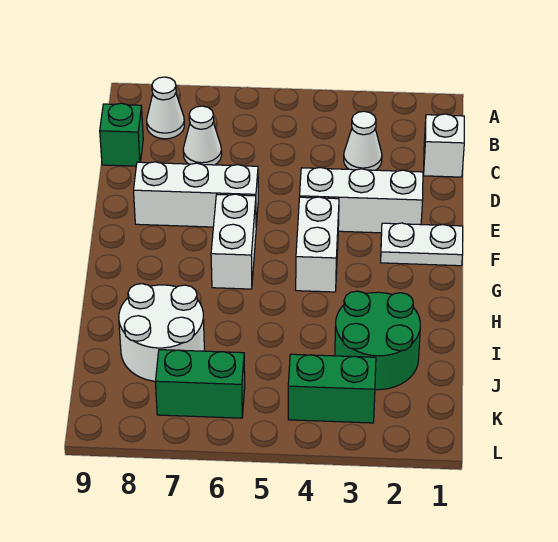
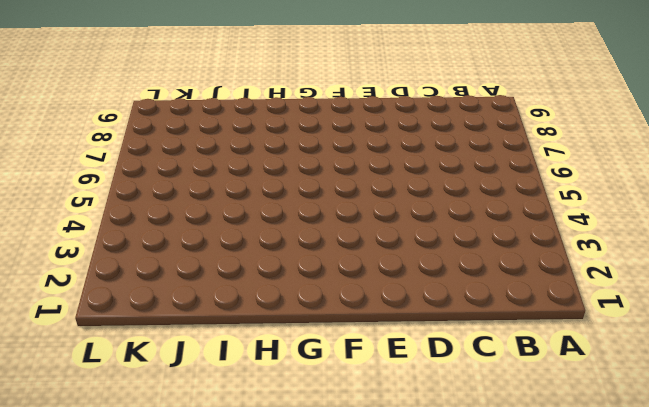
none -> white cone B8 level 1
none -> white brick C1 level 1
none -> white cone C3 level 1

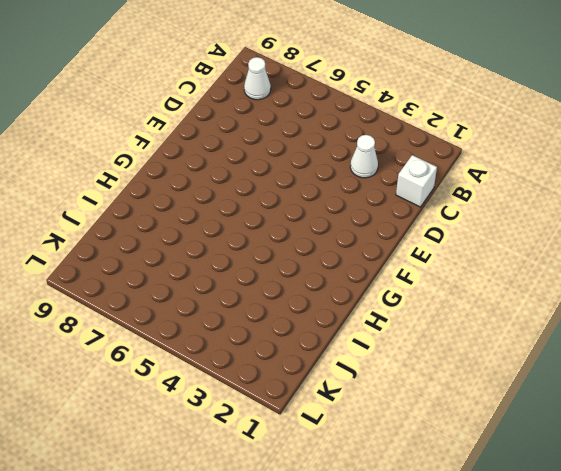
none -> white cone C7 level 1
none -> green brick C9 level 1
none -> white brick E2:E4 level 1

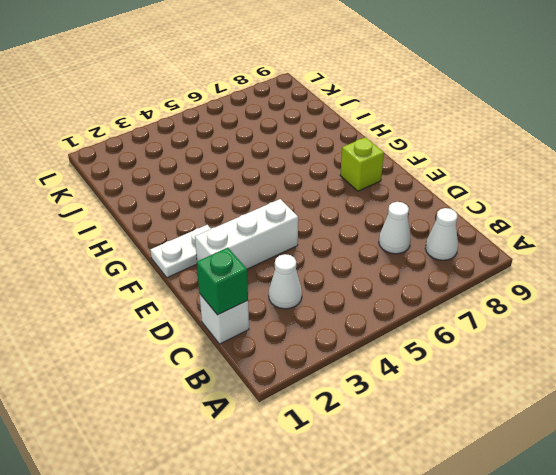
green brick C1 level 2 -> green brick C9 level 1
lime brick F8 level 1 -> none
none -> white brick E6:E8 level 1
none -> white brick F4:G4 level 1
none -> white brick F6:G6 level 1

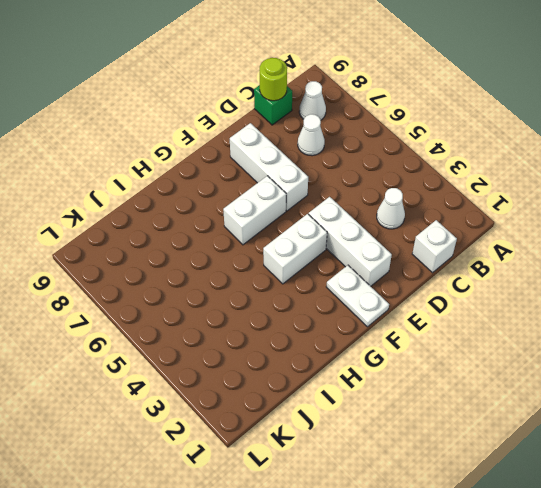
lime round brick C9 level 2 -> none
none -> green round brick I2:J3 level 1
none -> white round brick I7:J8 level 1
none -> green brick K3:K4 level 1

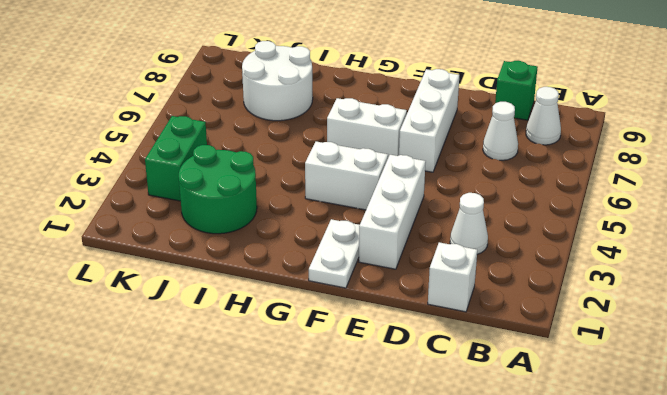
none -> green brick K6:K7 level 1

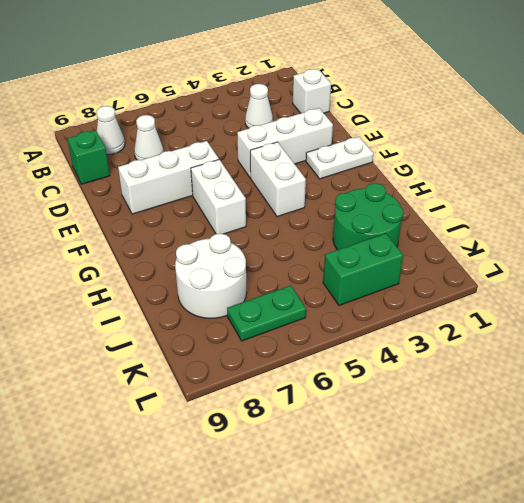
green plate K6:K7 level 1 -> green brick K6:K7 level 1

